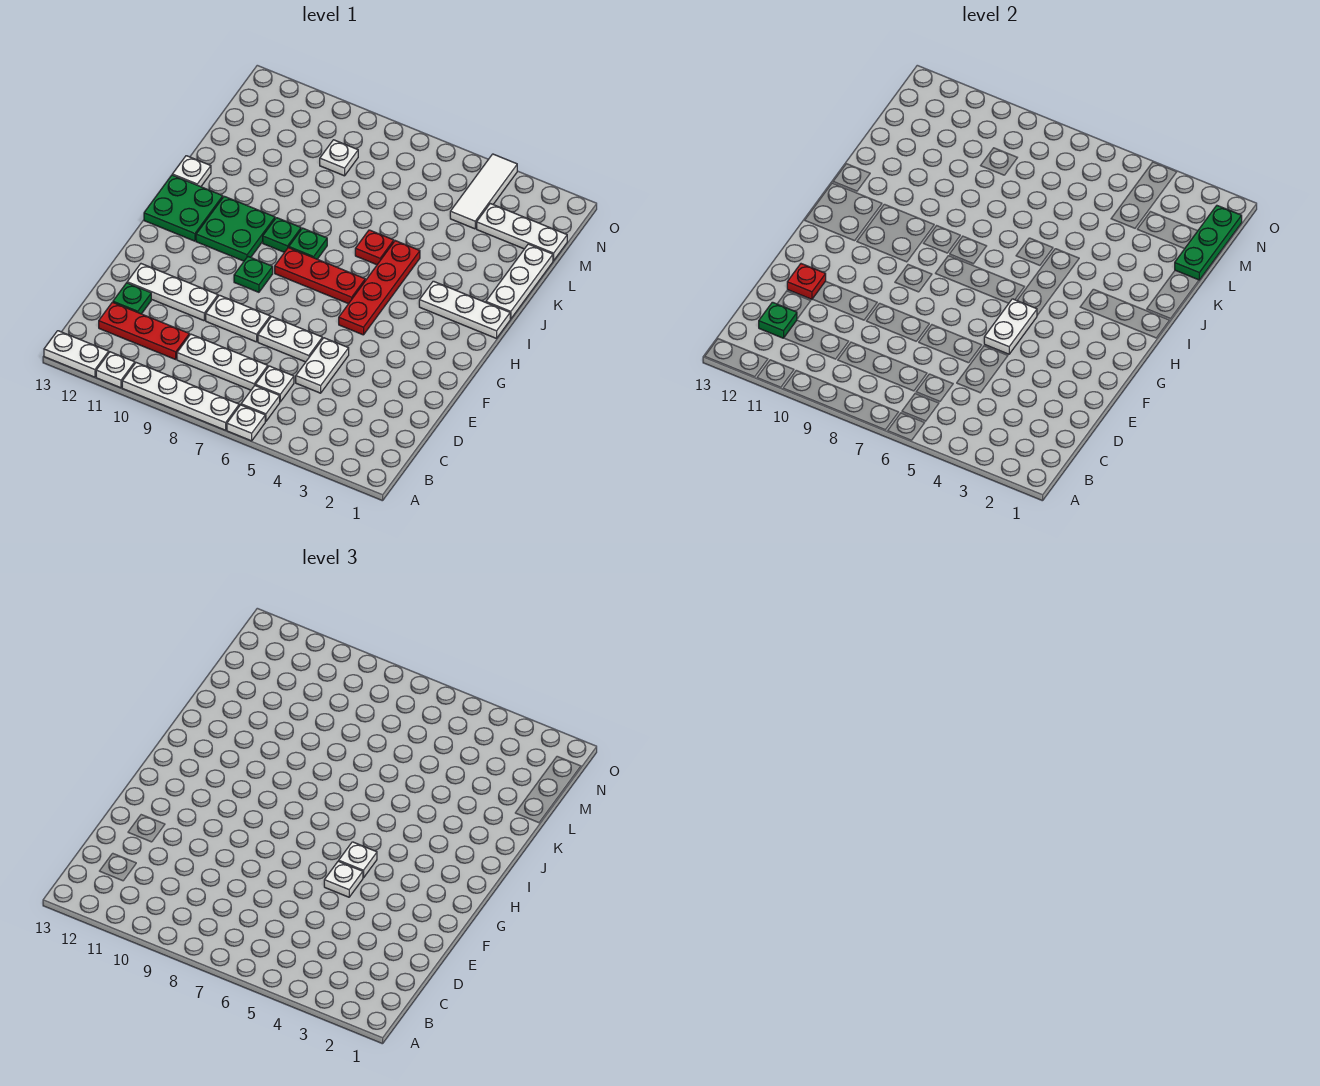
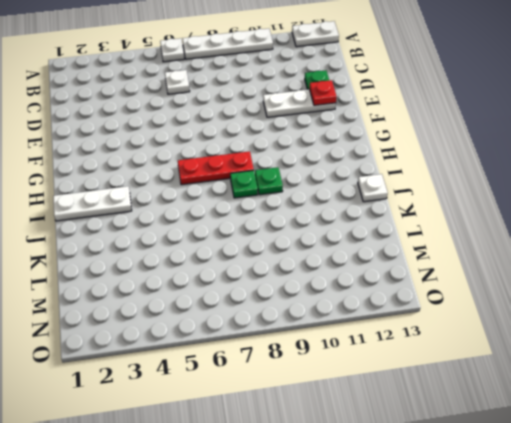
none -> white plate A11 level 1
none -> white plate B6 level 1
none -> white plate C7:C9 level 1
none -> red plate C10:C12 level 1

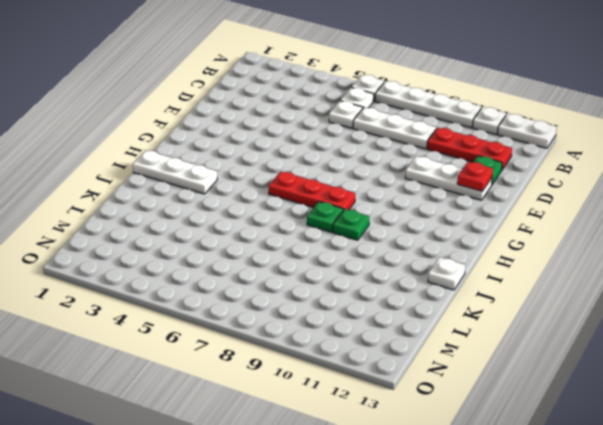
none -> white plate D5:E5 level 1
none -> white plate E6:E7 level 1
none -> white plate E8:E9 level 1
none -> red plate G5:J5 level 1

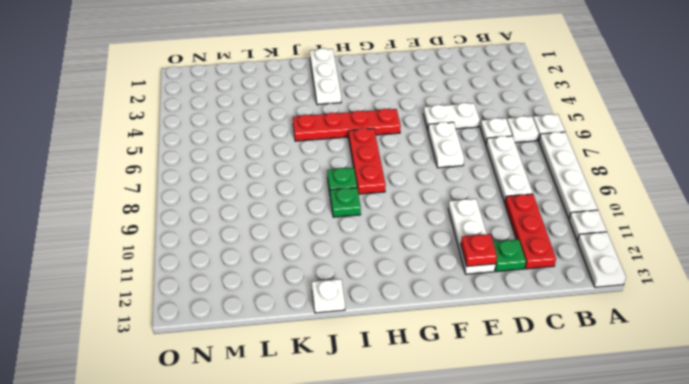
none -> white plate E8:E9 level 1
none -> green plate G9 level 1
none -> green plate H10:I11 level 1
none -> green plate H12:I13 level 1

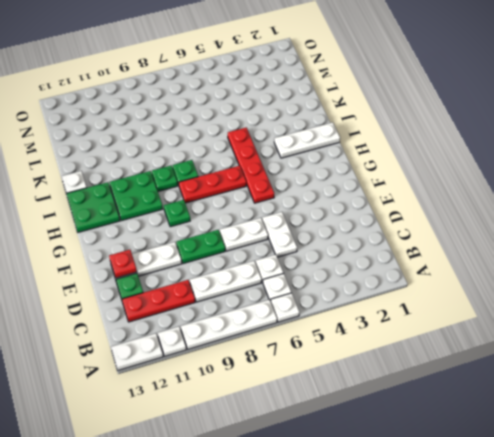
green plate E8:E9 level 1 -> white plate E8:E9 level 1
none -> white plate J1:L1 level 1
none -> red plate J6 level 1
none -> white plate M1:M3 level 1
none -> white tile M4:O4 level 1

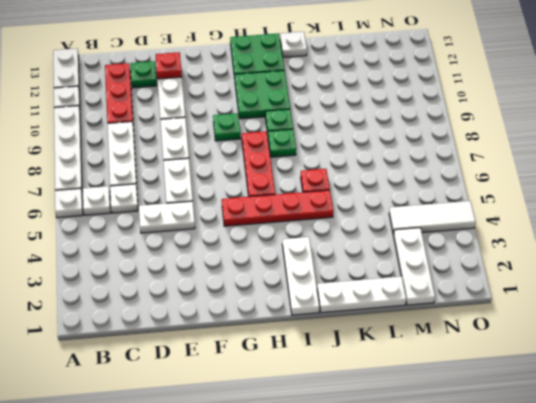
none -> white plate M9 level 1
none -> green plate C12 level 2
none -> white plate F5:G5 level 2
none -> green plate L1:N1 level 2

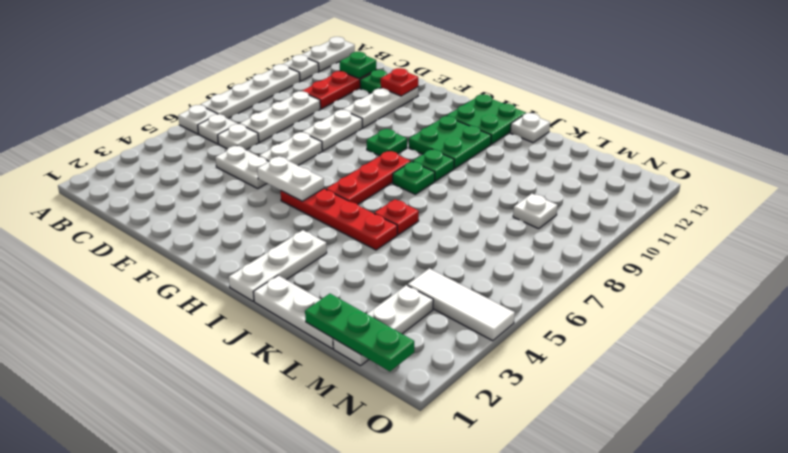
none -> white plate F5 level 3
none -> white plate G5 level 3

